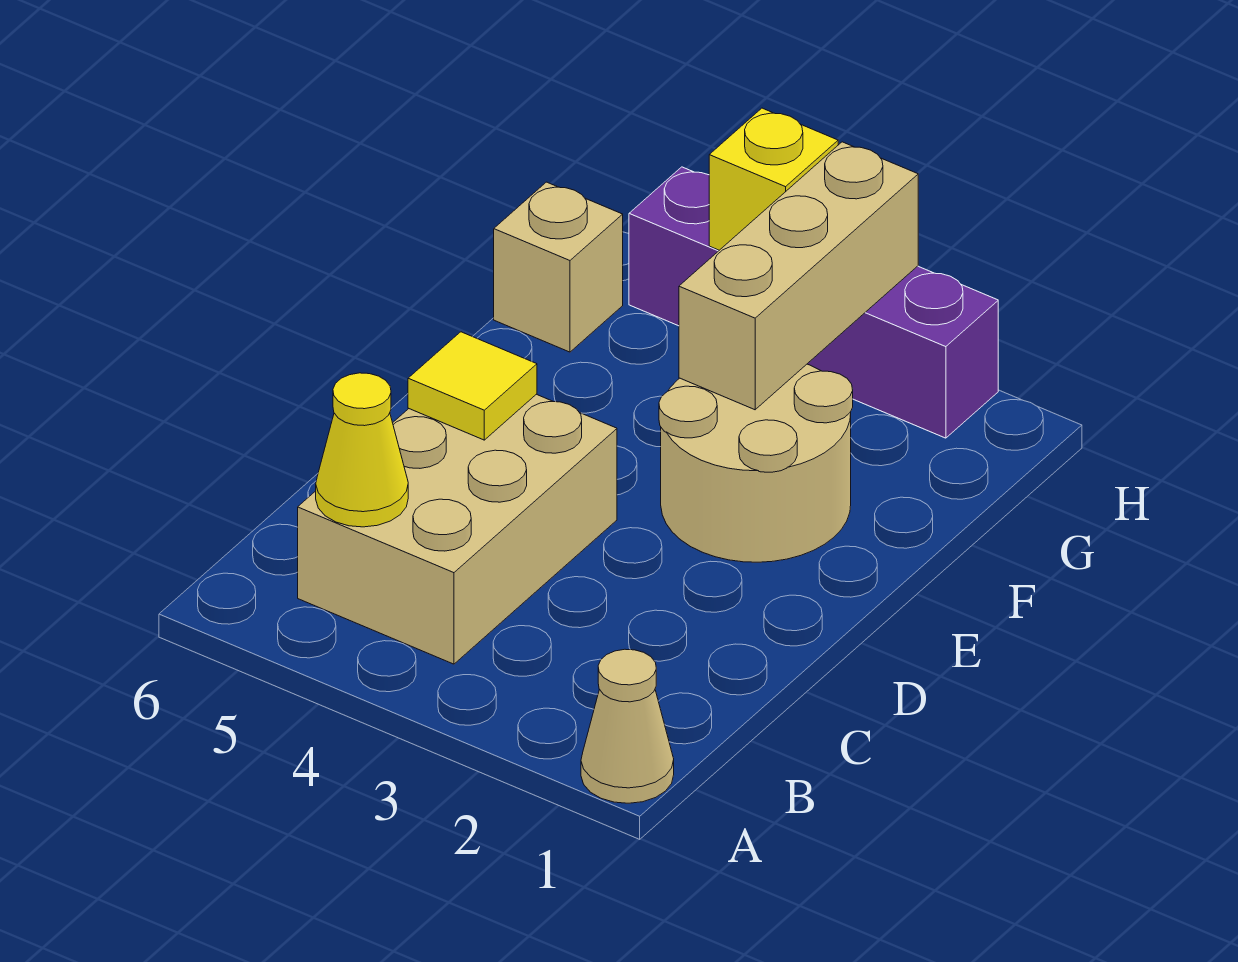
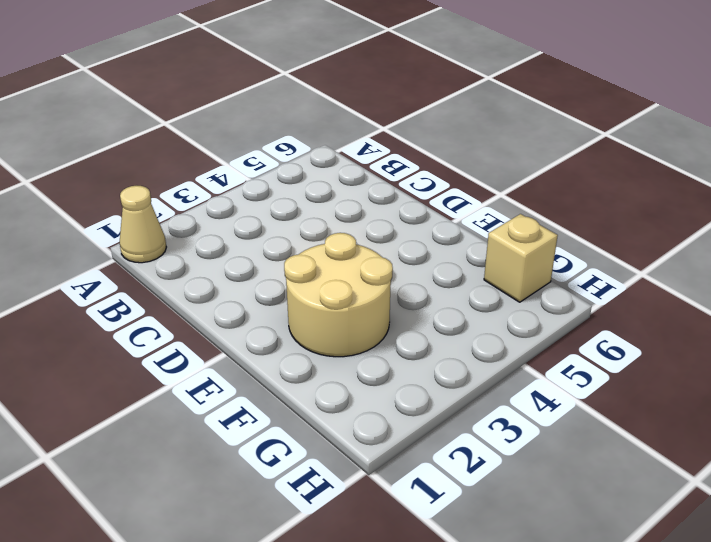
none -> tan brick B4:D5 level 1
none -> purple brick H2:H5 level 1

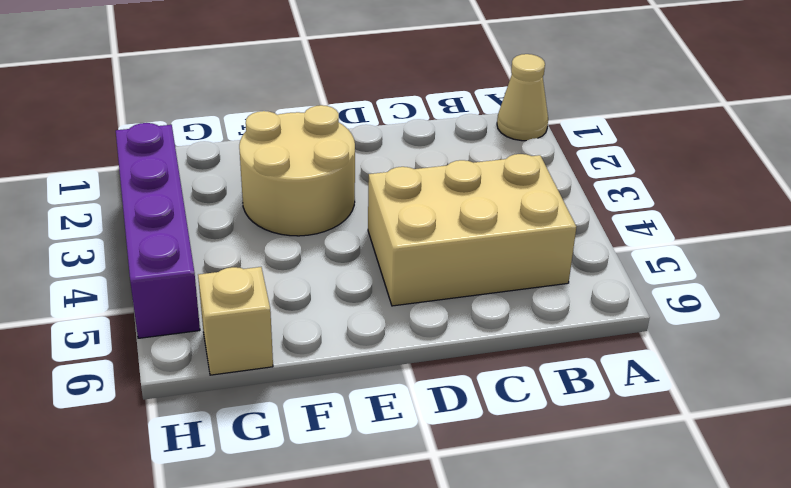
none -> yellow cone B5 level 2
none -> yellow tile D5 level 2

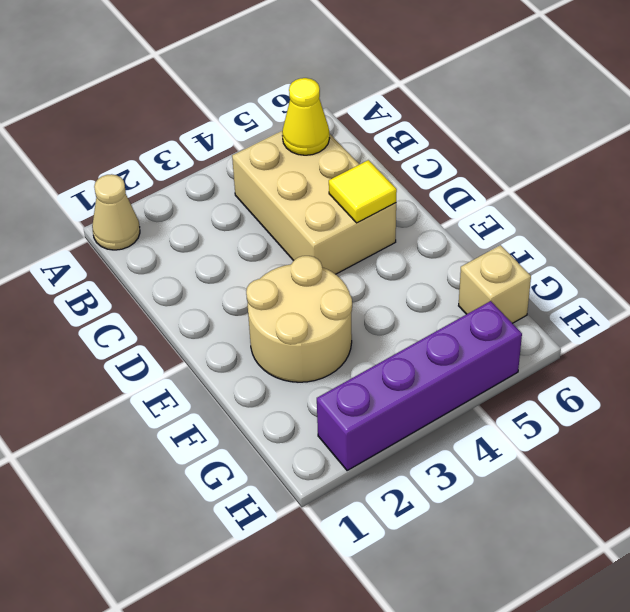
none -> tan brick F3:H3 level 2
none -> yellow brick H4 level 2

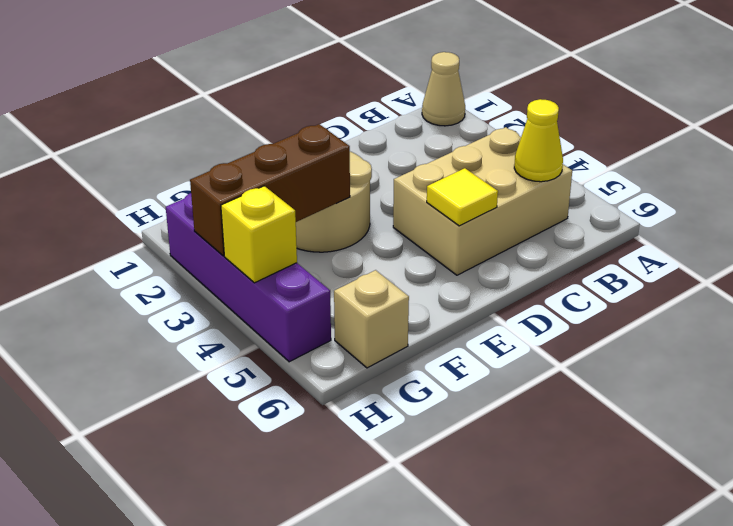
brown brick F3:H3 level 2 -> tan brick F3:H3 level 2

